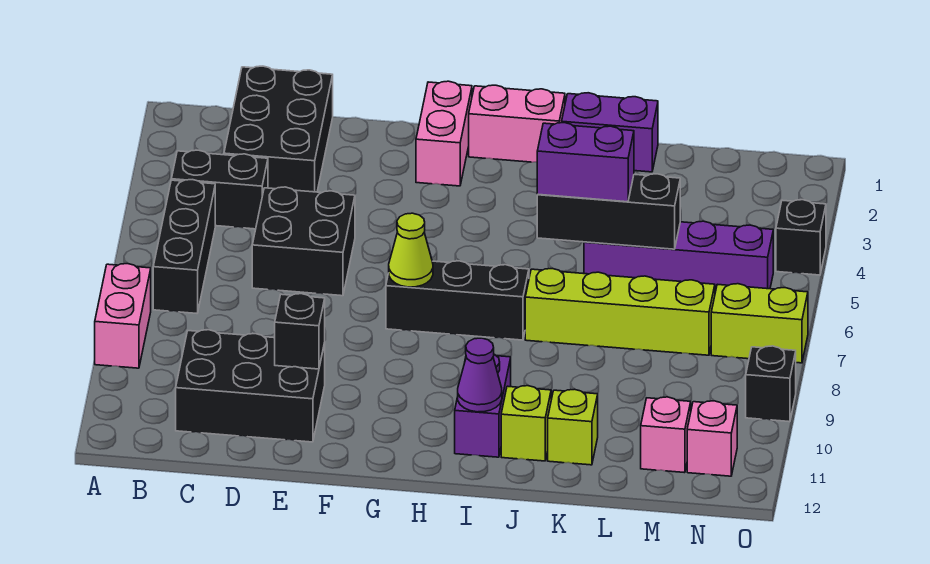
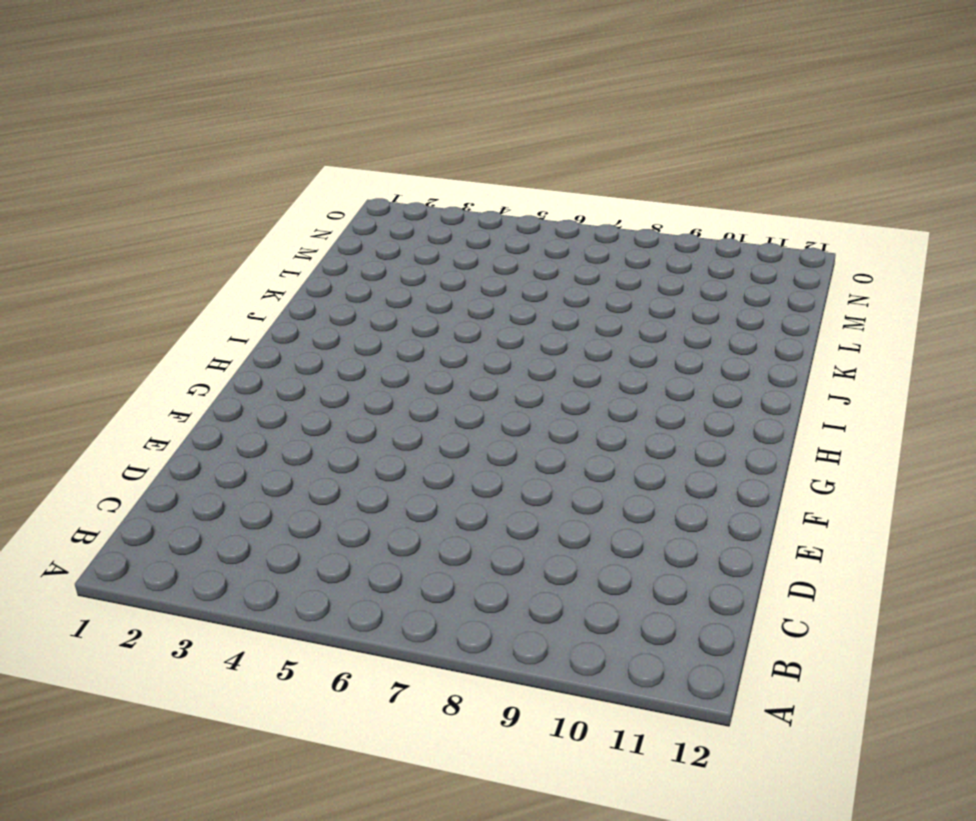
none -> pink brick A8:A9 level 1
none -> black brick B4:C4 level 1
none -> black brick B5:B7 level 1

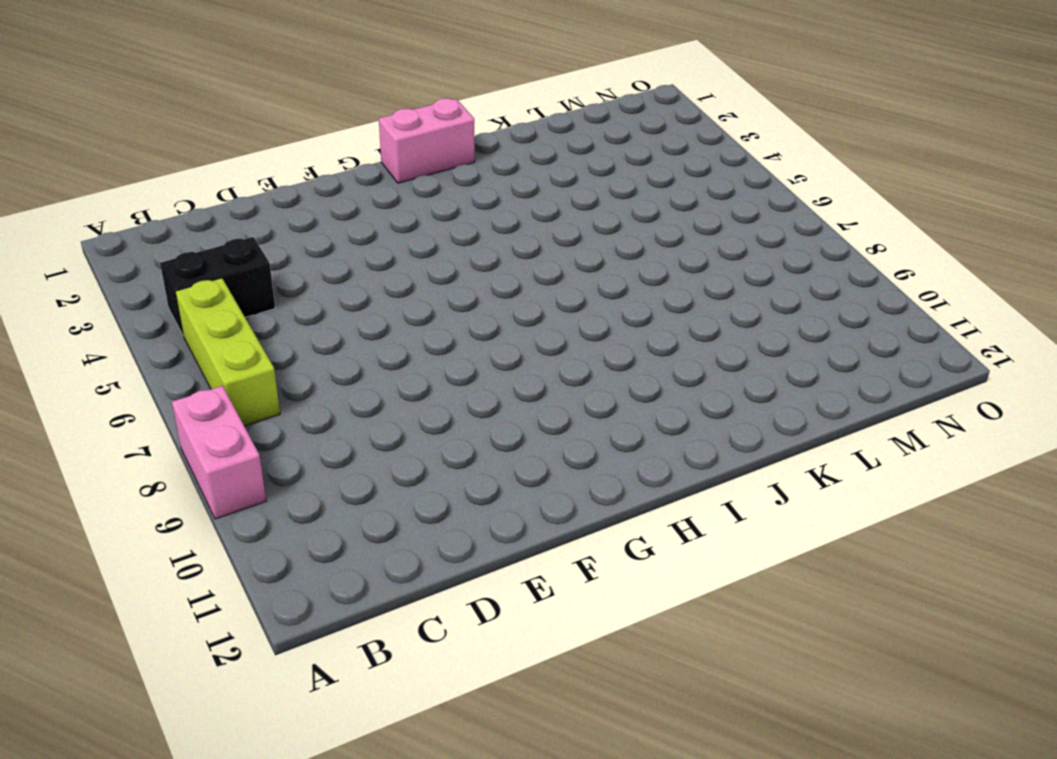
lime brick B5:B7 level 1 -> black brick B5:B7 level 1
none -> black brick C1:D3 level 1
none -> black brick C10:E11 level 1
none -> black brick D5:E6 level 1

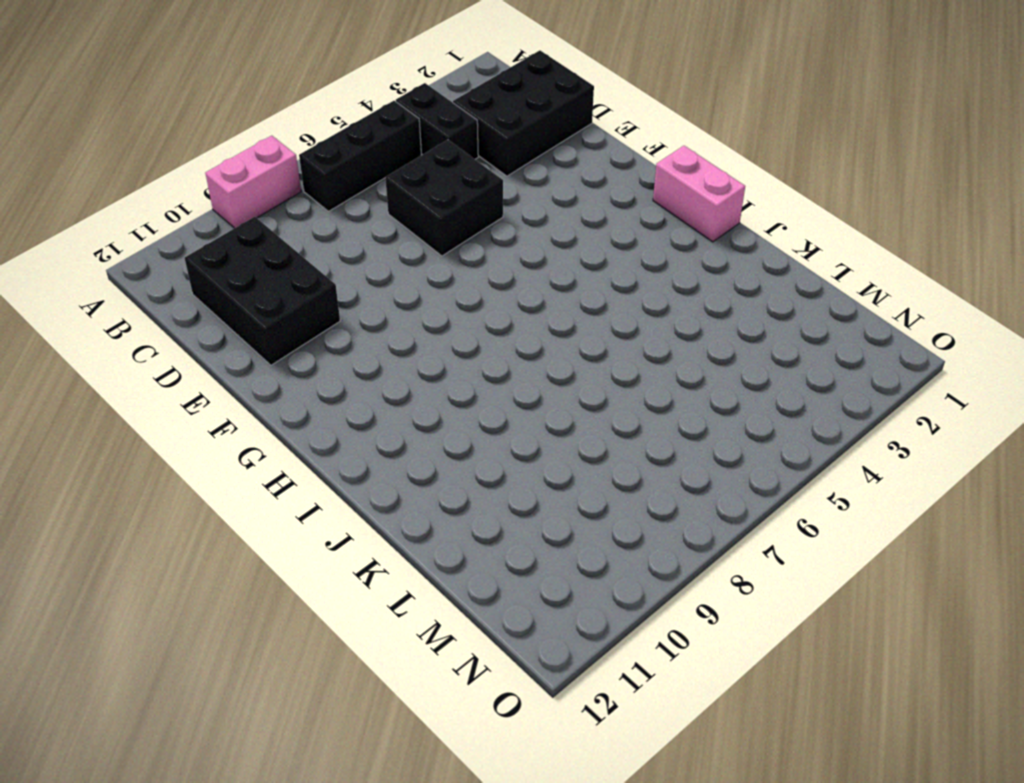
none -> pink brick G1:G2 level 1
none -> black brick G7:I7 level 1
none -> purple brick I10:I11 level 1

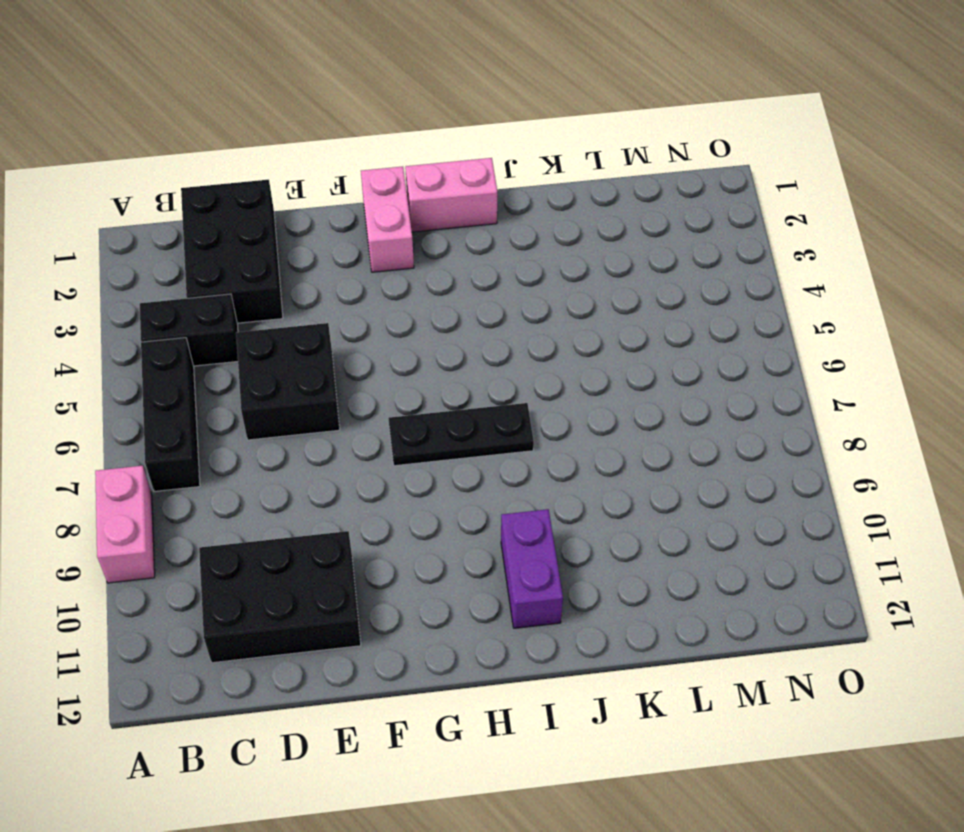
black plate G7:I7 level 1 -> black brick G7:I7 level 1
none -> purple brick J1:K1 level 1
none -> lime brick J7:M7 level 1
none -> lime brick J11 level 1

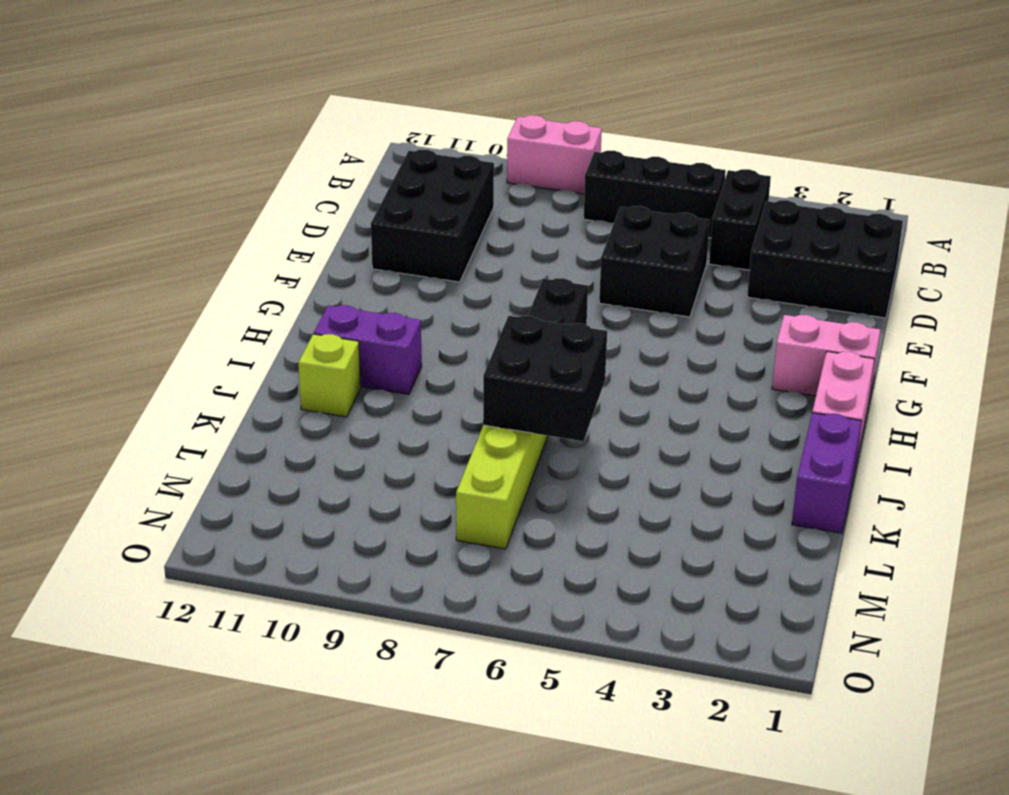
black brick J6:K7 level 2 -> none
none -> purple brick K5:N5 level 1
none -> lime brick K11 level 1
none -> pink brick M11 level 1

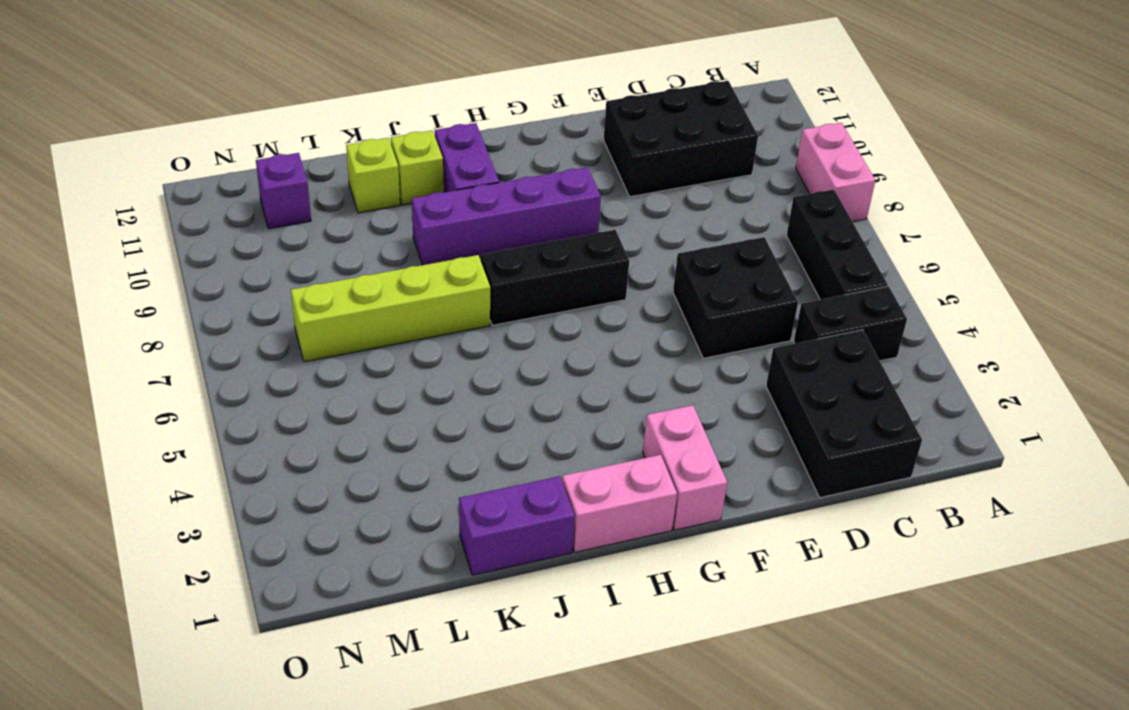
purple brick G9:J9 level 1 -> purple brick K5:N5 level 1
purple brick M11 level 1 -> pink brick M11 level 1
none -> lime brick N7:O7 level 1
none -> pink brick N11 level 1
none -> black brick O4 level 1

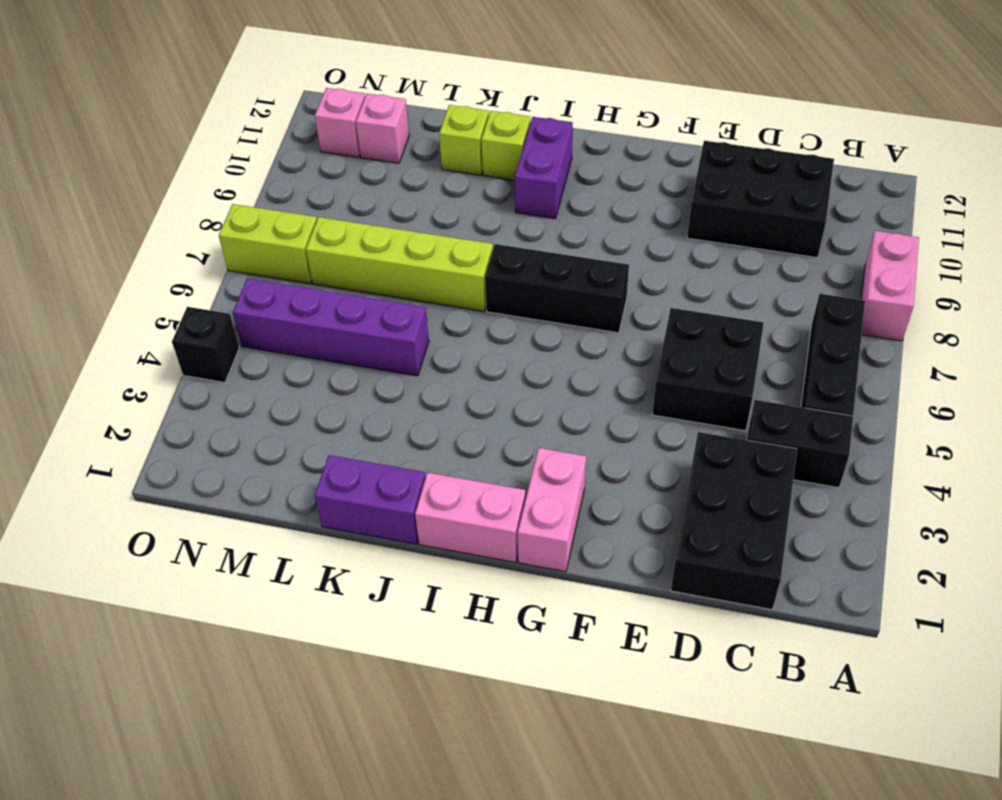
none -> black brick O9 level 1
none -> black brick E10 level 2
none -> lime cone G7 level 2

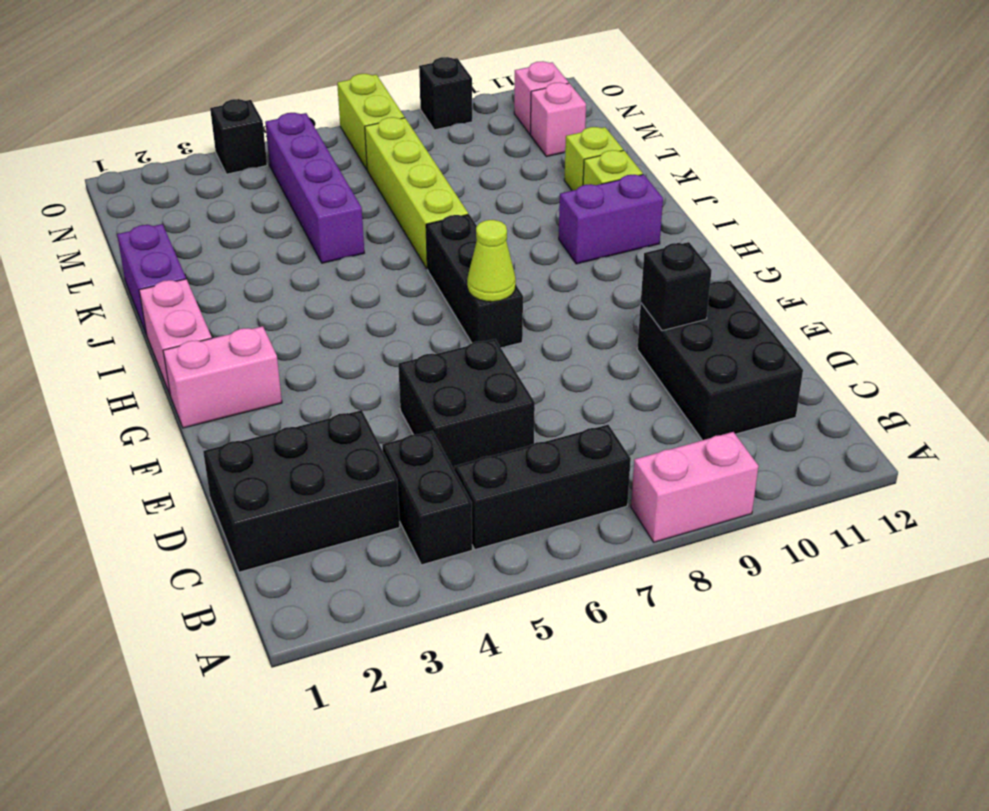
none -> purple cone I11 level 2
none -> black brick J5:L5 level 2
none -> purple brick J5:K5 level 3

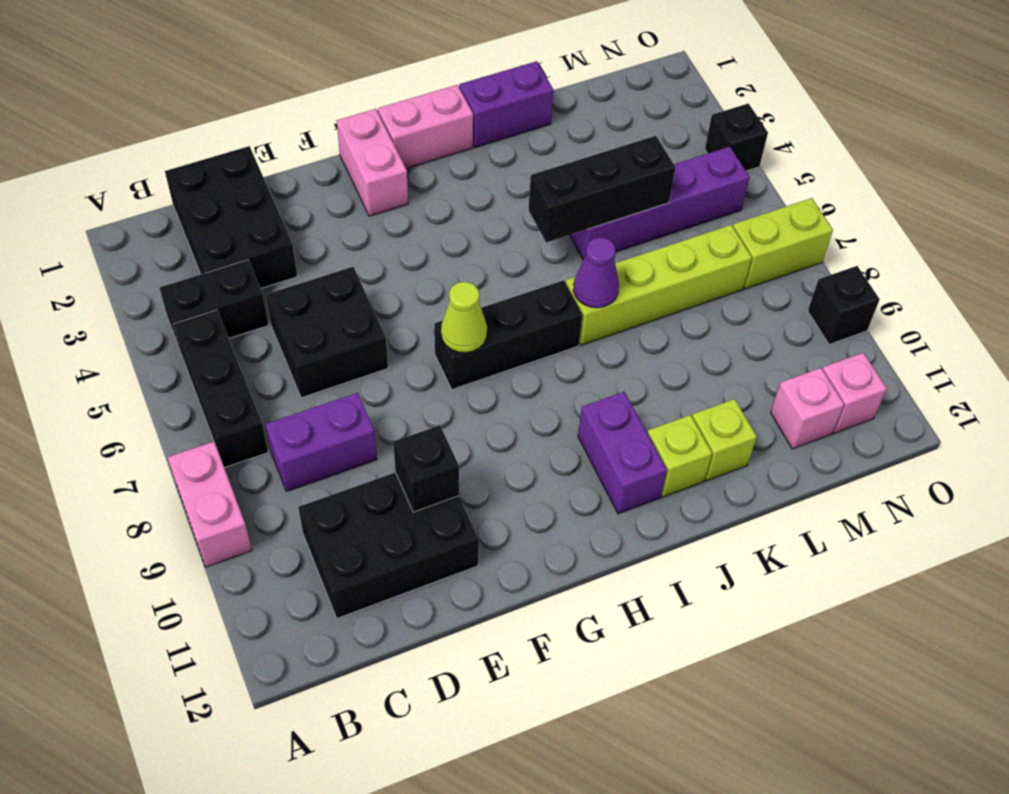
purple brick C8:D8 level 1 -> purple brick J5:K5 level 3
purple cone J7 level 2 -> purple cone I11 level 2

